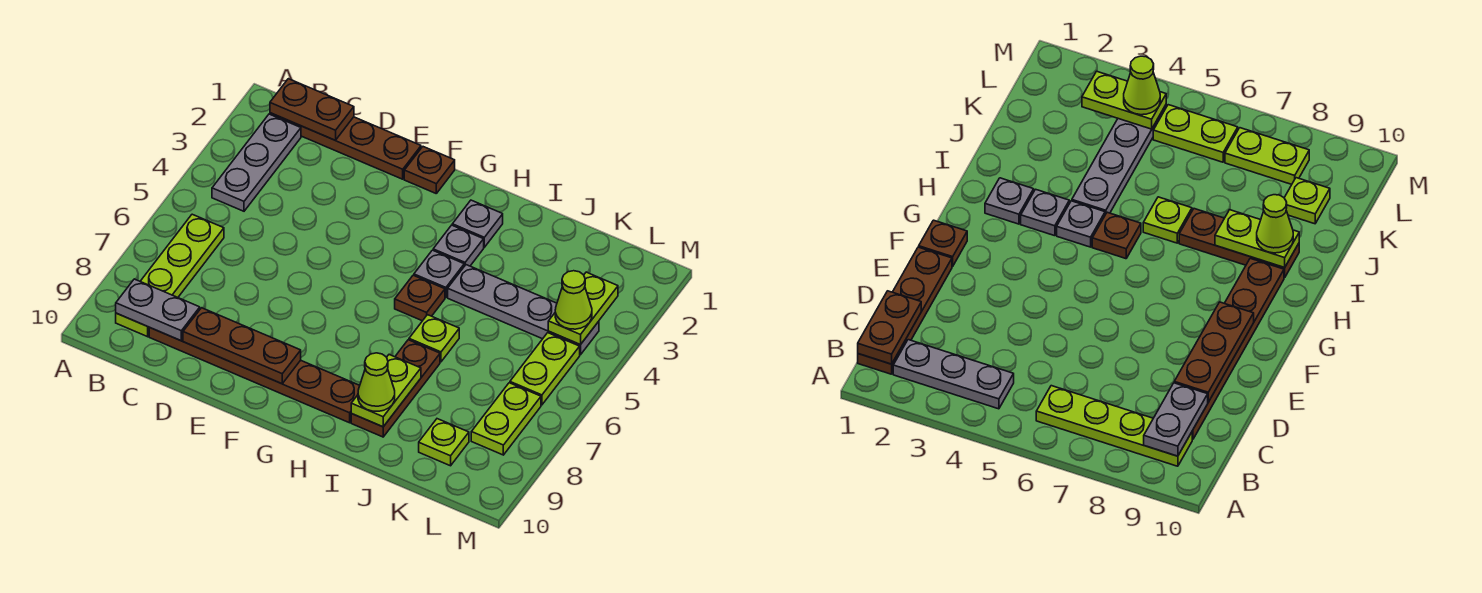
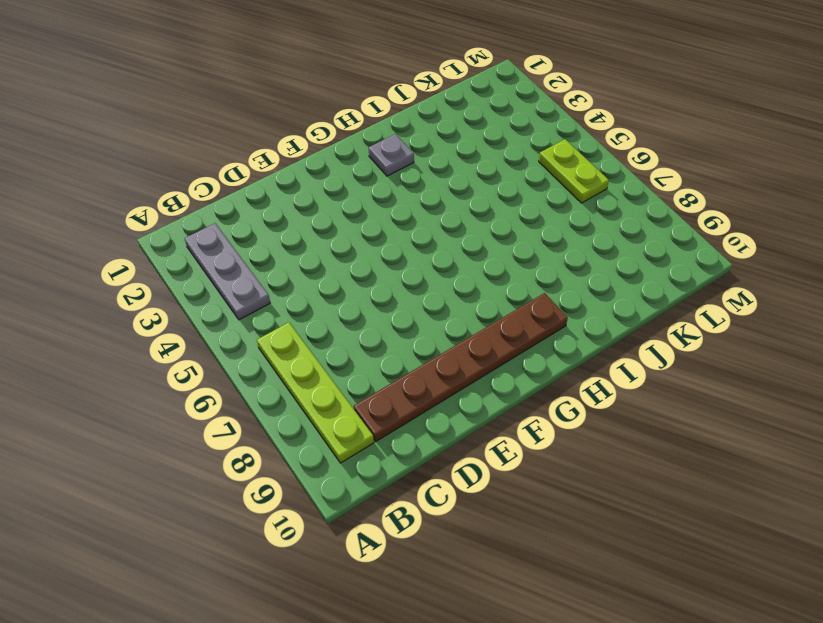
none -> brown plate B1:E1 level 1
none -> brown plate F1 level 1
none -> grey plate H3 level 1

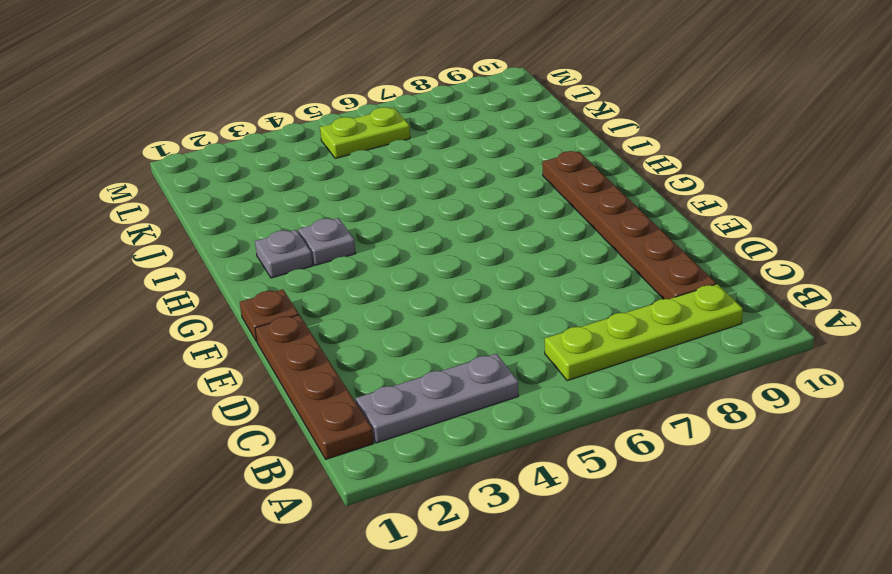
none -> grey plate H4 level 1
none -> brown plate H5 level 1
none -> grey plate I4:L4 level 1

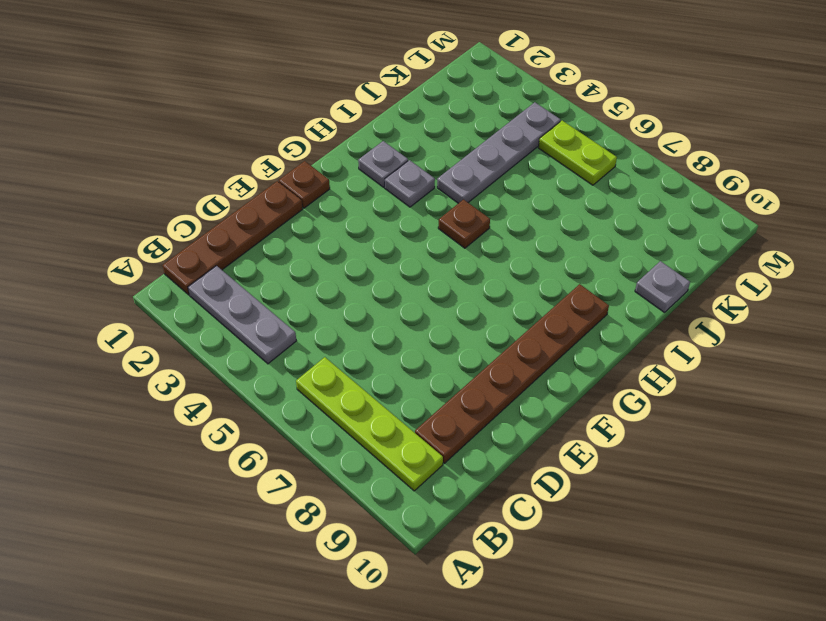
grey plate J10 level 1 -> grey plate H4 level 1
none -> lime plate I6 level 1
none -> brown plate I7:I9 level 1
none -> lime plate K9 level 1

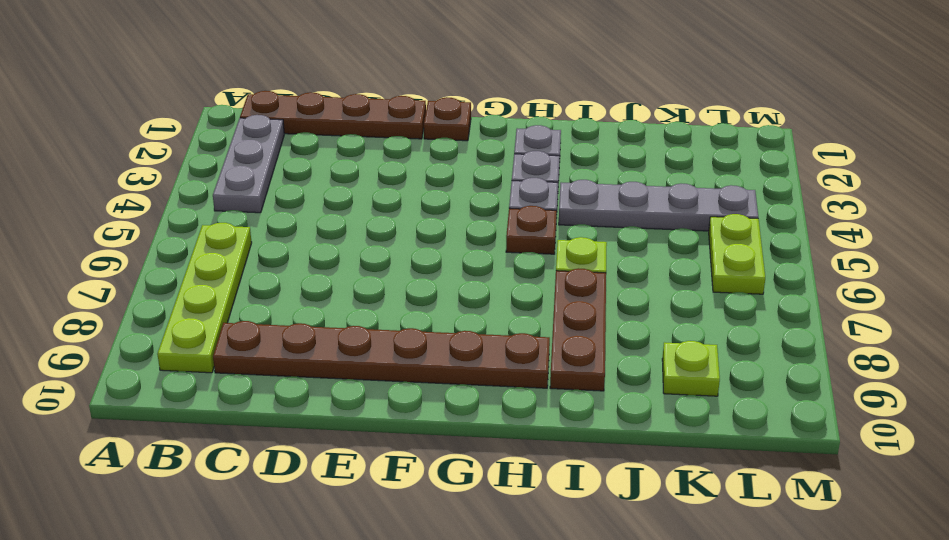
none -> lime plate L7:L8 level 1
none -> brown plate B1:C1 level 2
none -> grey plate B9:C9 level 2

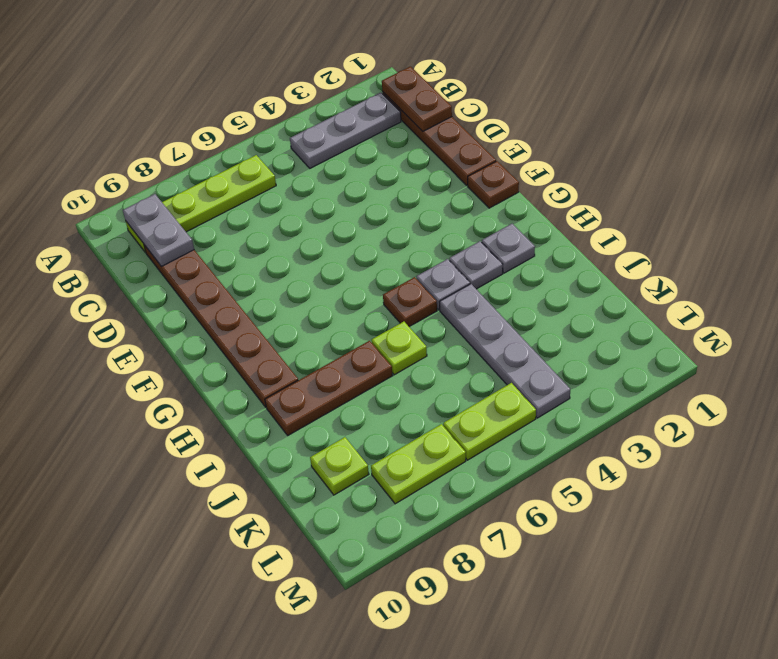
none -> brown plate D9:F9 level 2
none -> lime plate I8:I9 level 2
none -> lime plate L3:L4 level 2

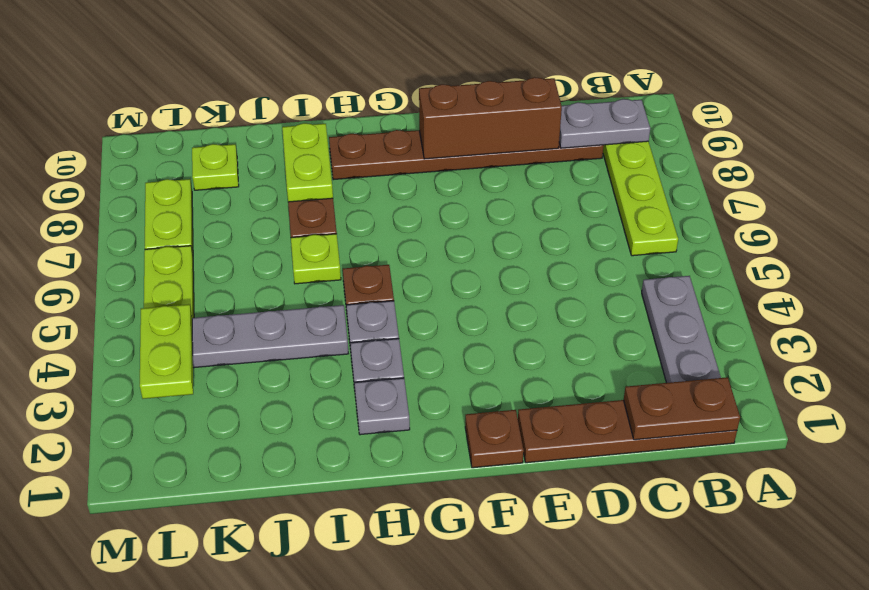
brown brick D9:F9 level 2 -> brown plate D9:F9 level 2
none -> lime cone I9 level 3
none -> lime cone L4 level 3

